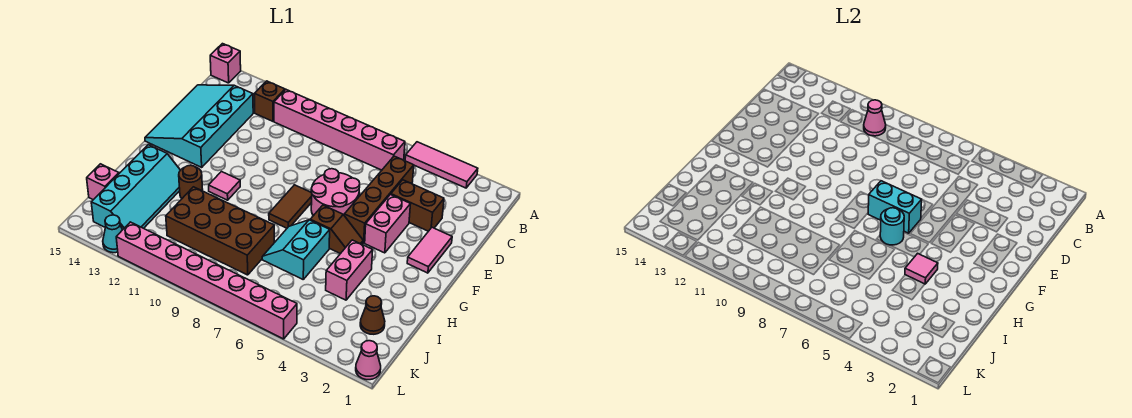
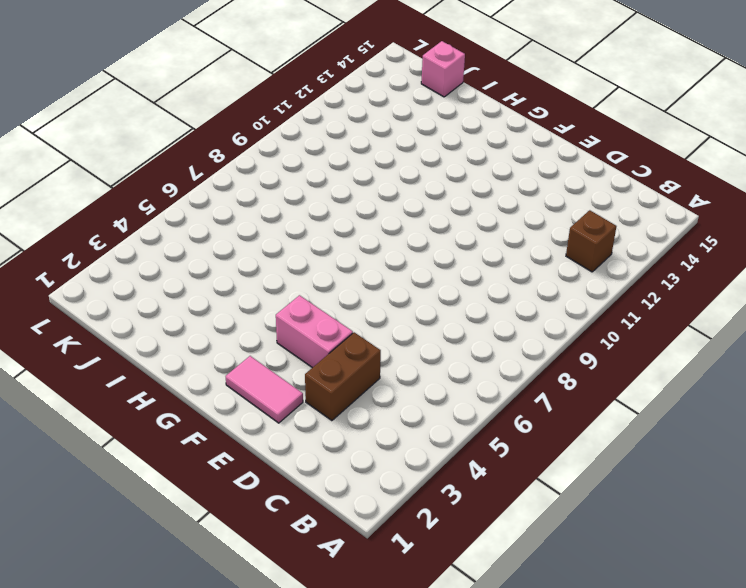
none -> pink tile A3:A5 level 1
none -> pink brick A15 level 1
none -> pink brick B6:B11 level 1

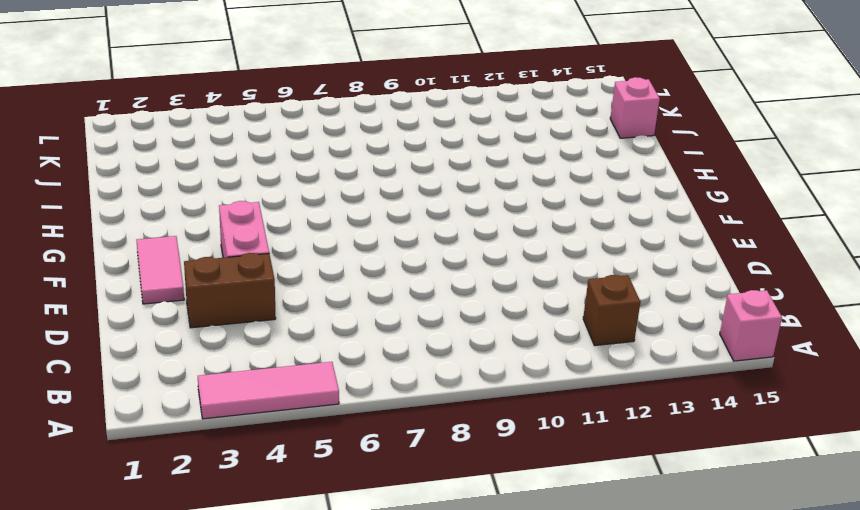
none -> pink brick B6:B11 level 1
none -> brown brick C5:F5 level 1
none -> cyan slope C13:F15 level 1 top 13

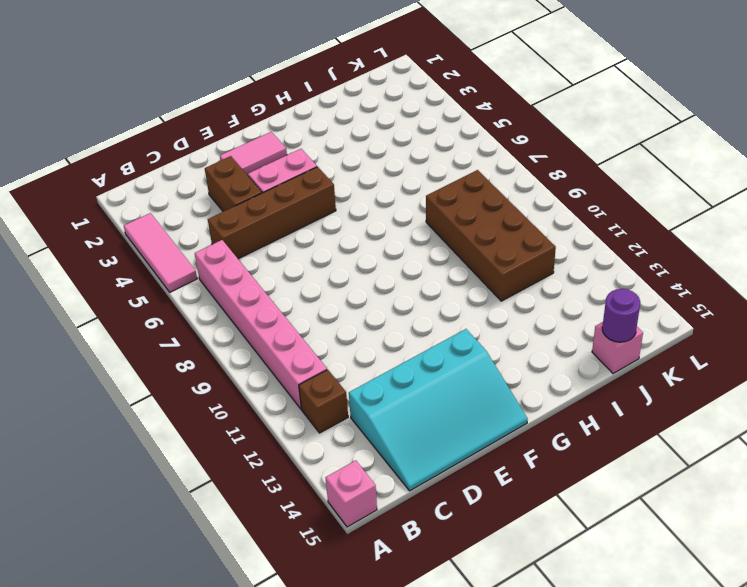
purple round brick J15 level 2 -> none
none -> pink round brick E6:F7 level 1
none -> brown tile F8:G8 level 1
none -> brown slope G5:G6 level 1 top 6

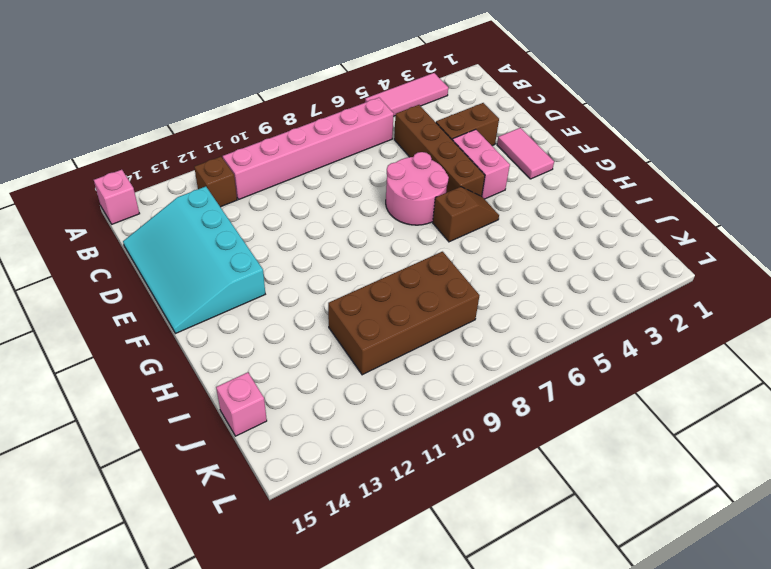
none -> brown tile F8:G8 level 1
none -> pink tile G11 level 1
none -> pink brick H4:I4 level 1

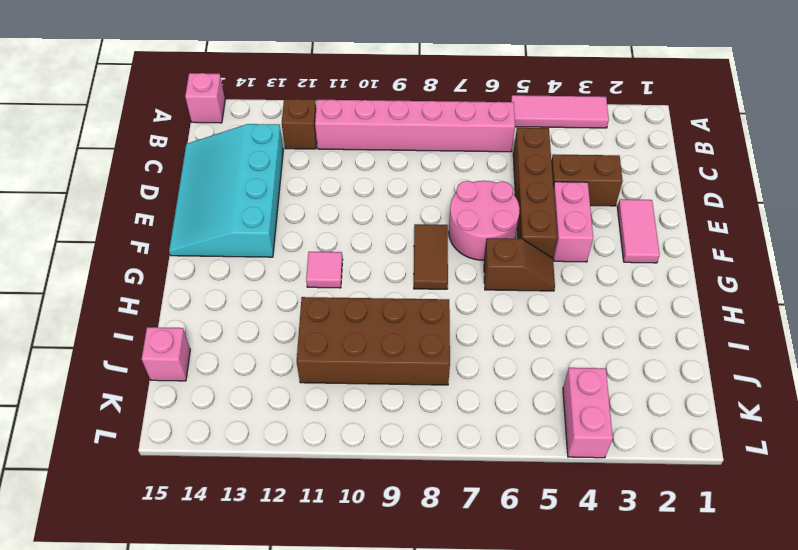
pink brick K4:L4 level 1 -> pink brick H4:I4 level 1
none -> cyan slope H6:I7 level 1 top 6
none -> brown round brick H12 level 1
none -> cyan slope H13:K14 level 1 top 14

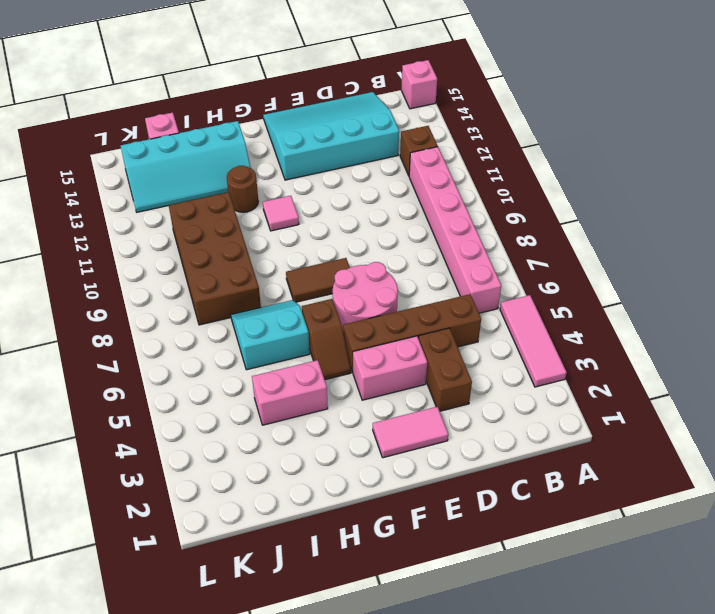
none -> brown cone J2 level 1
none -> pink cone L1 level 1
none -> pink brick L5:L12 level 1

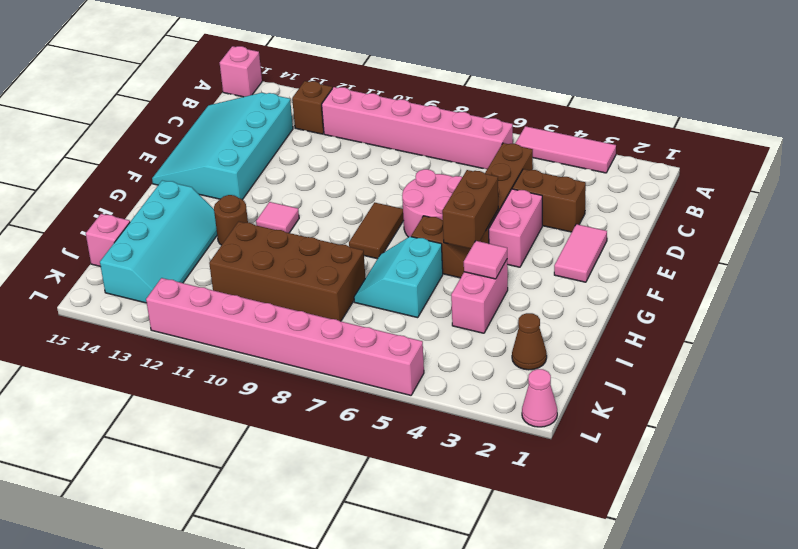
brown brick F5:G5 level 2 -> none
none -> cyan cone L13 level 1
none -> pink cone B10 level 2
none -> cyan brick F6:F7 level 2

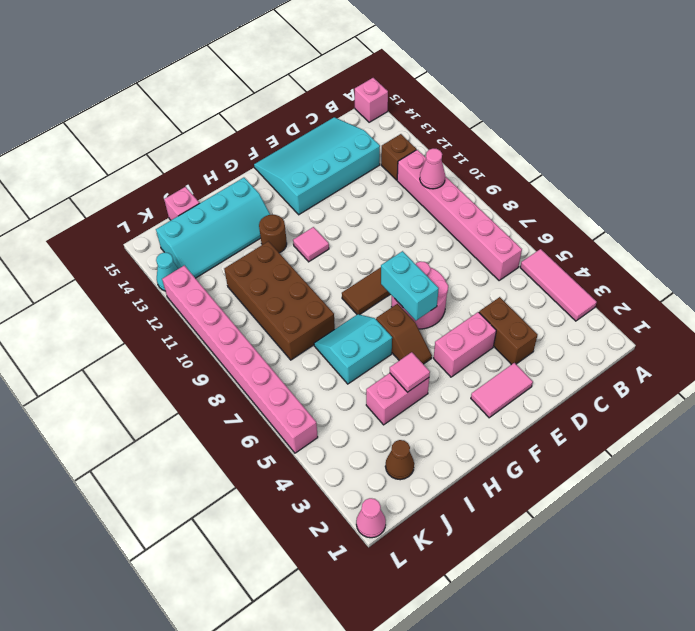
none -> brown brick C5:F5 level 1
none -> cyan round brick G6 level 2

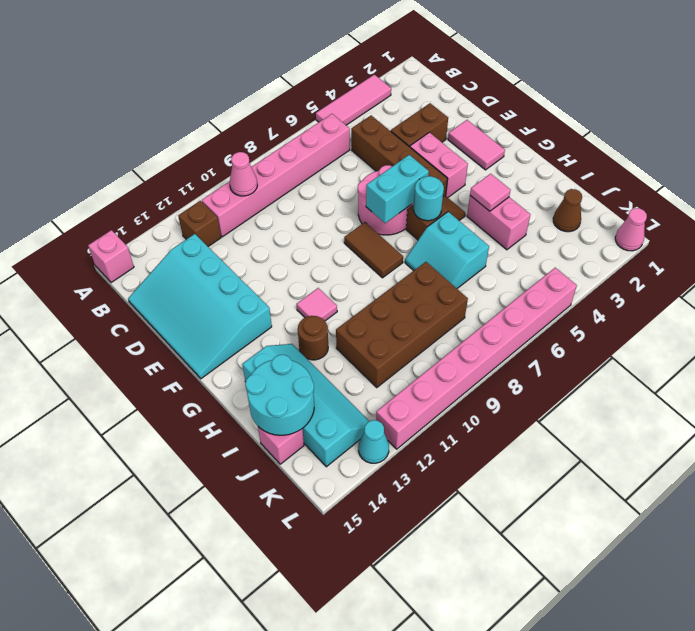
cyan round brick I14:J15 level 2 -> none

